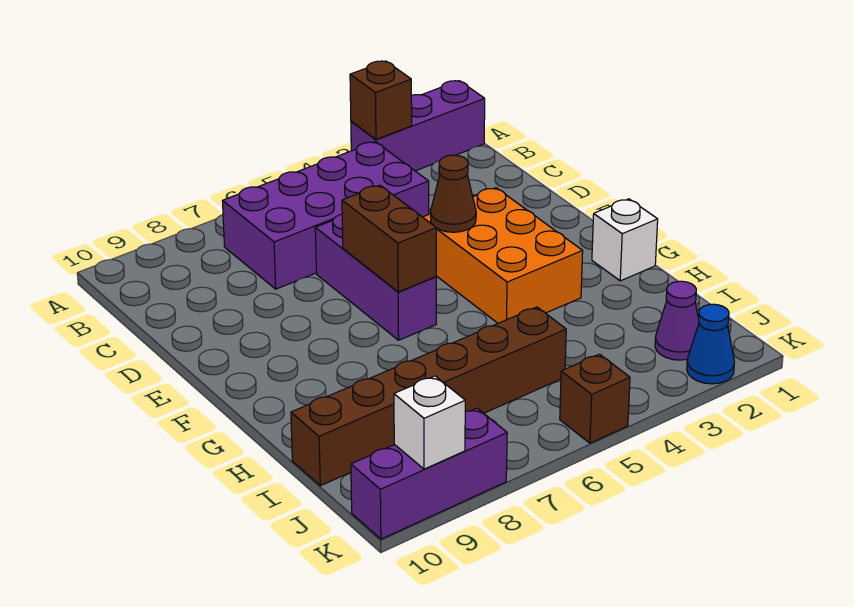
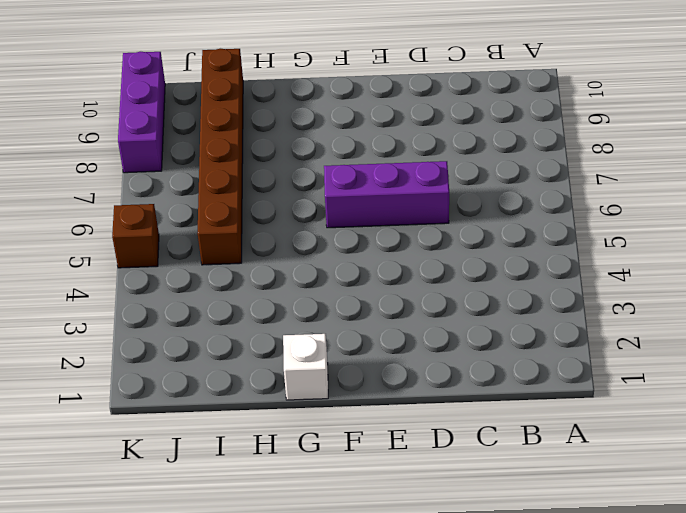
none -> purple brick A1:A3 level 1
none -> purple brick B4:C7 level 1
none -> orange brick E3:G4 level 1

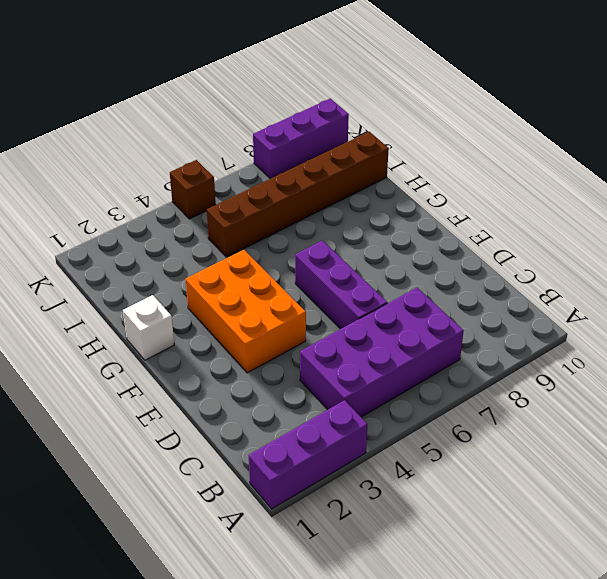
none -> purple cone J2 level 1
none -> blue cone K2 level 1
none -> brown brick A3 level 2

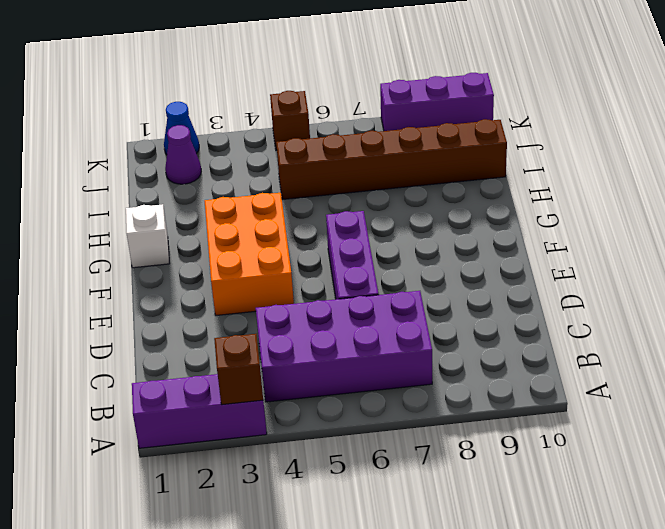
none -> brown cone E4 level 2
none -> brown brick E6:F6 level 2
none -> white brick K9 level 2

